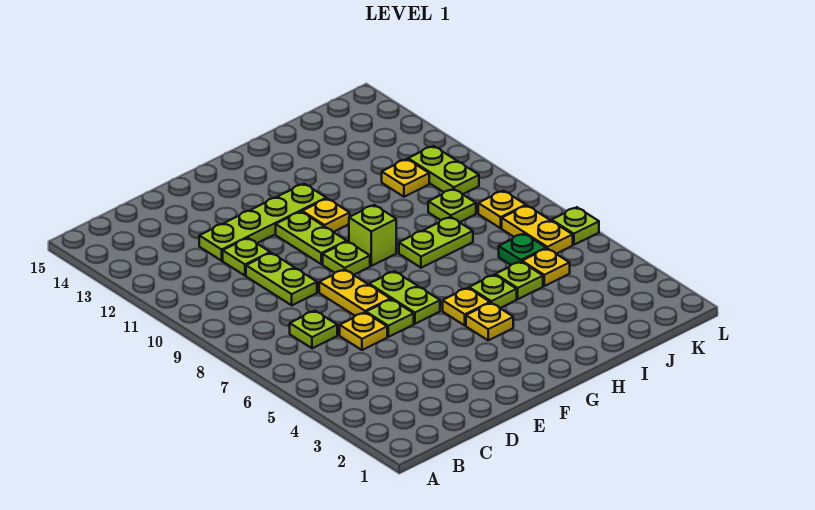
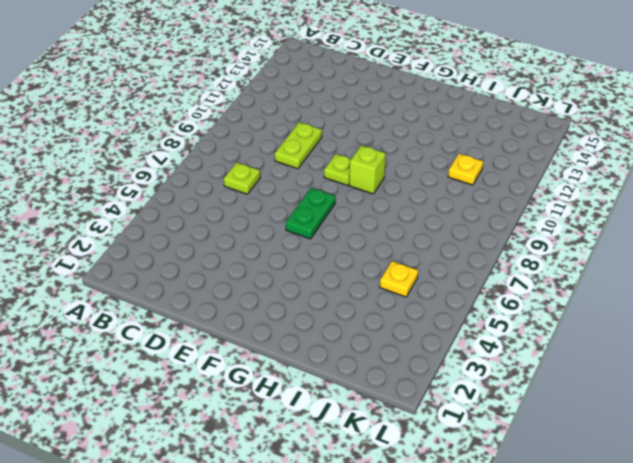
green plate F6:F7 level 1 -> lime plate F6:F7 level 1
none -> yellow plate D6 level 1
none -> lime plate D11 level 1
none -> lime plate D12:G12 level 1

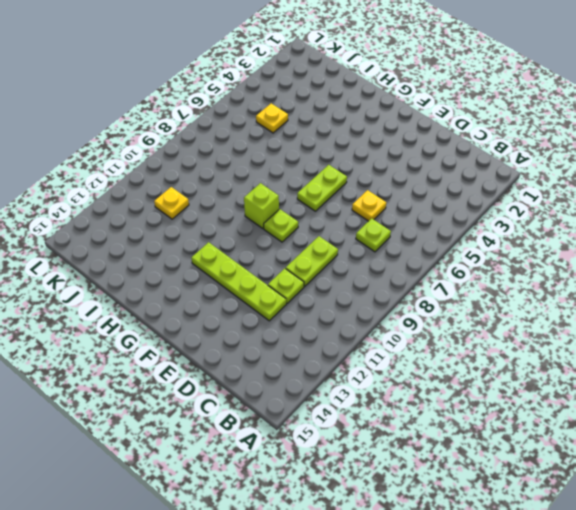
none -> lime plate E6 level 1
none -> yellow plate E7:E8 level 1
none -> lime plate F10:F11 level 1

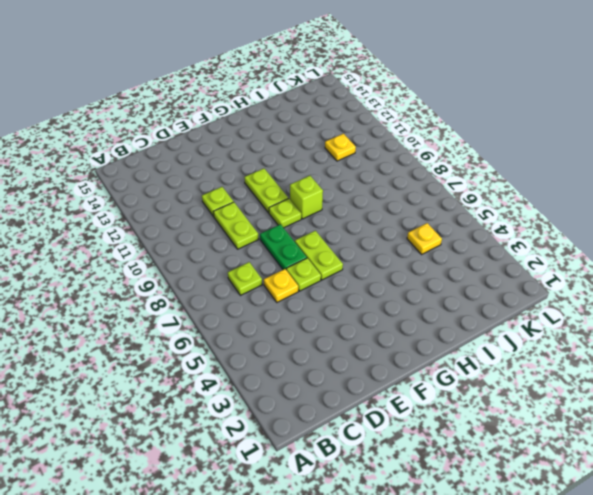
green plate E7:E8 level 1 -> yellow plate E7:E8 level 1
none -> lime plate D12:G12 level 1
none -> yellow plate G4 level 1
none -> yellow plate G5 level 1

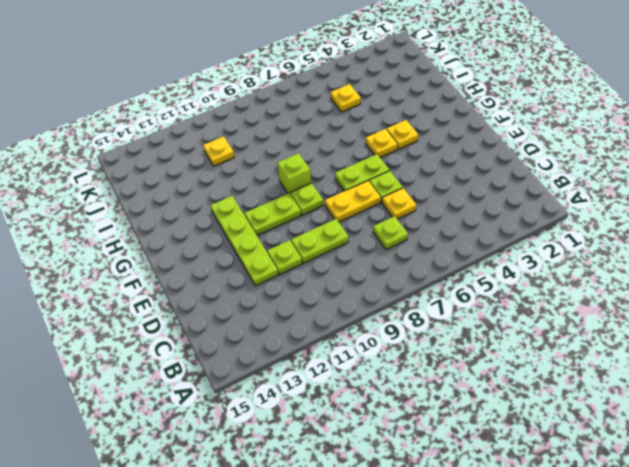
none -> yellow plate G11 level 1
none -> lime plate H5 level 1
none -> lime plate H8:I8 level 1

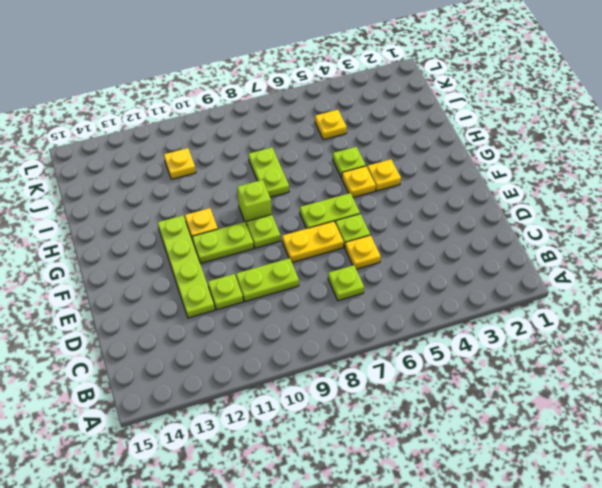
none -> lime plate I5 level 1
none -> green plate J6 level 1
none -> lime plate J9 level 1

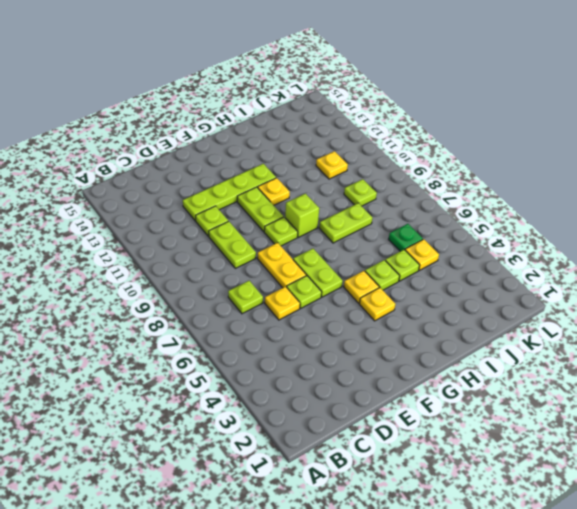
none -> yellow plate K6:K7 level 1
none -> yellow plate K8 level 1
none -> lime plate K10:K11 level 1

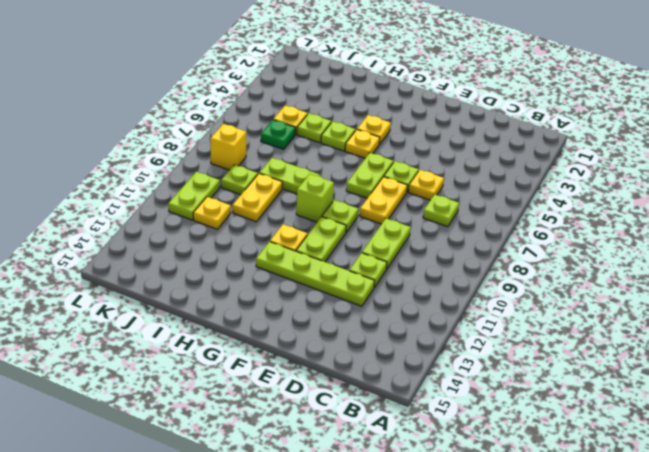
yellow plate I9:I10 level 1 -> yellow plate K6:K7 level 1
yellow brick K8 level 1 -> yellow plate K8 level 1
none -> lime plate L6 level 1

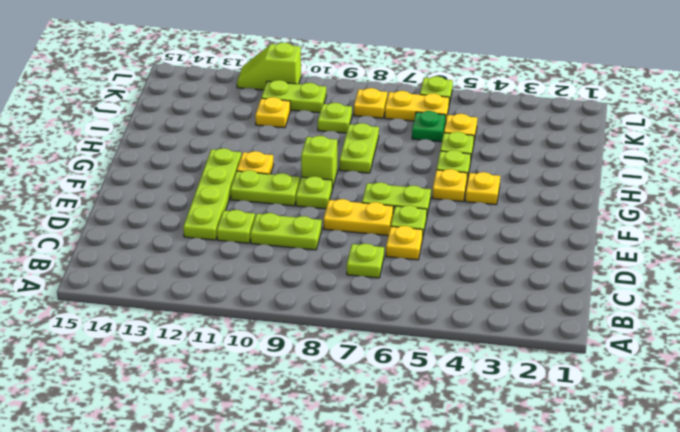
lime slope L11:L12 level 1 top 11 -> none

